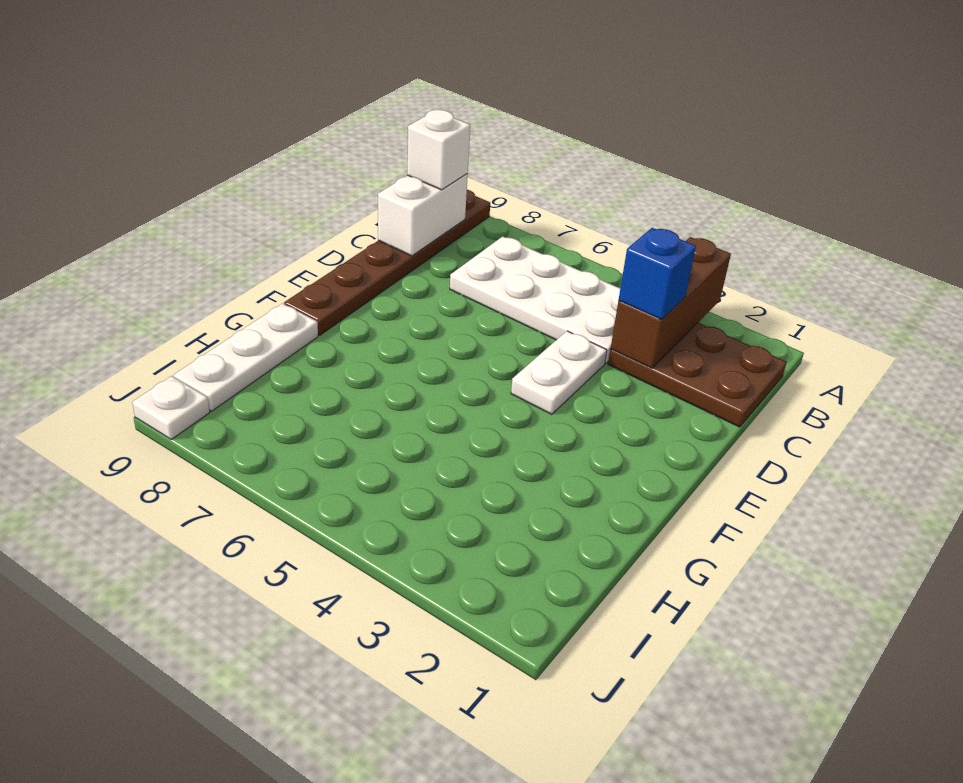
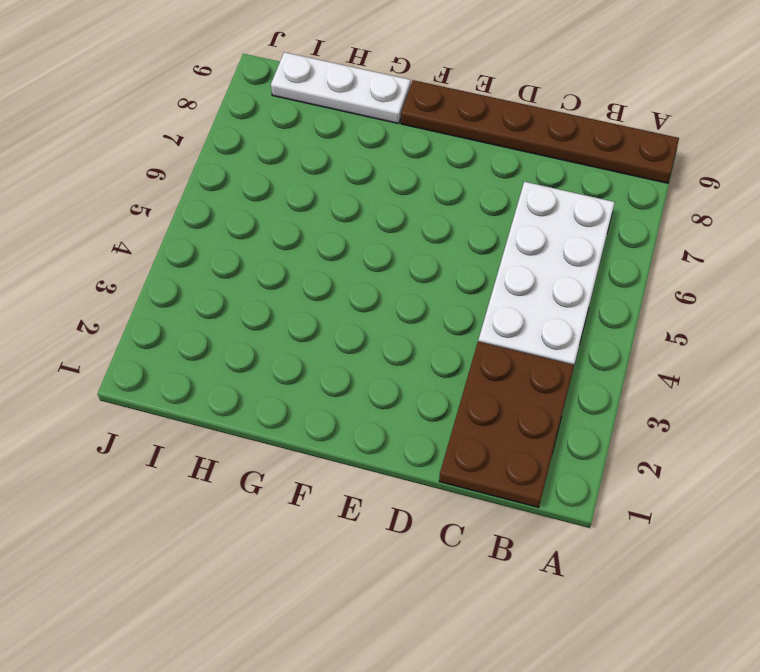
none -> white plate D4:E4 level 1
none -> white plate J9 level 1

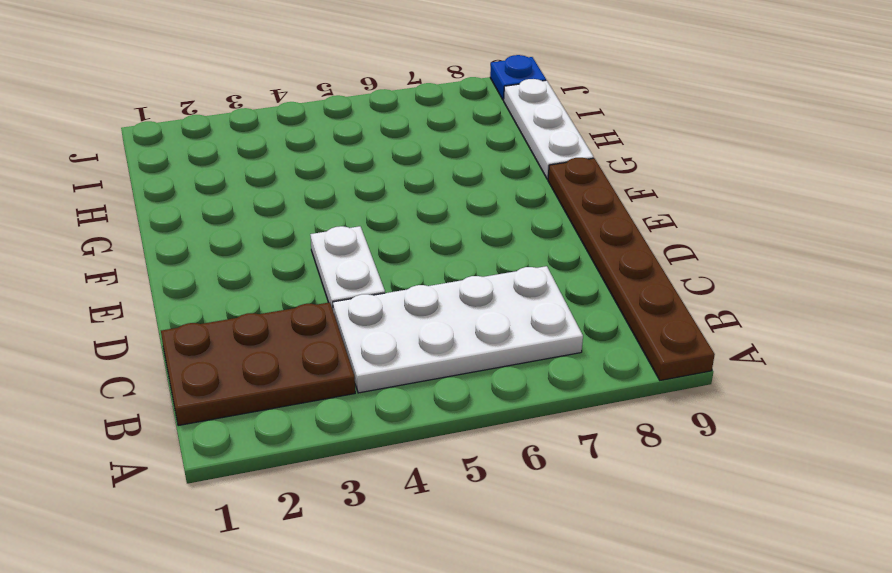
blue plate J9 level 1 -> white plate J9 level 1
none -> brown brick A3:C3 level 2
none -> white brick B9:C9 level 2

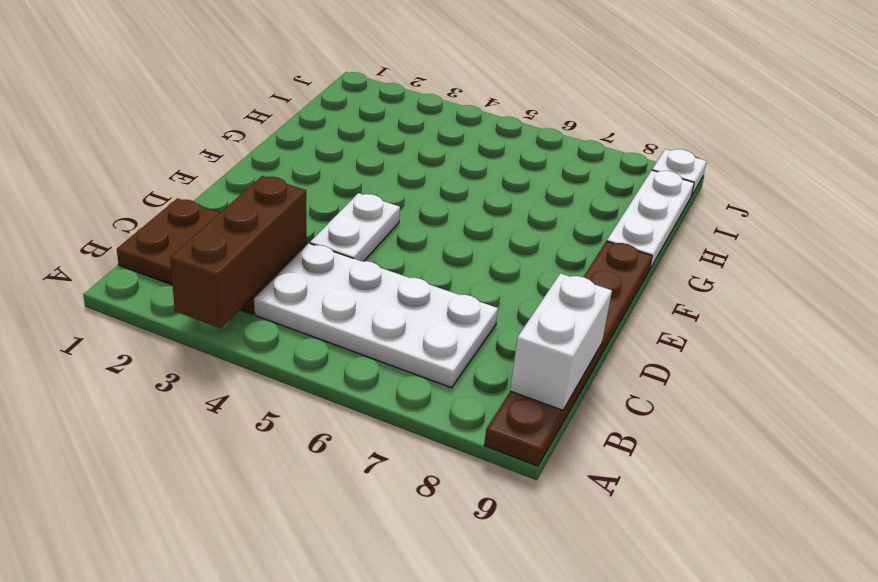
none -> white brick B9 level 3
none -> blue brick C3 level 3

